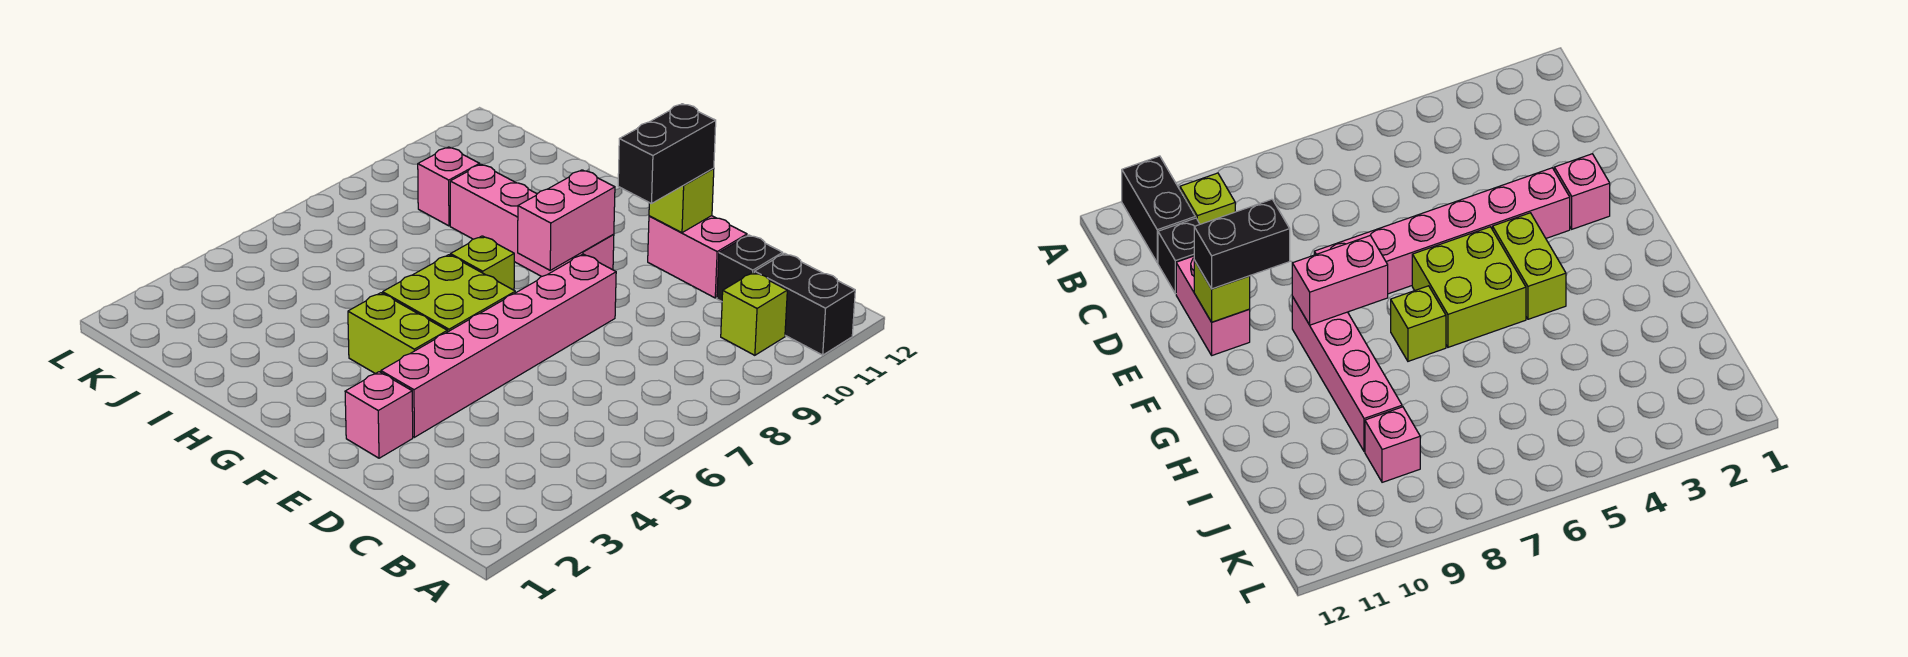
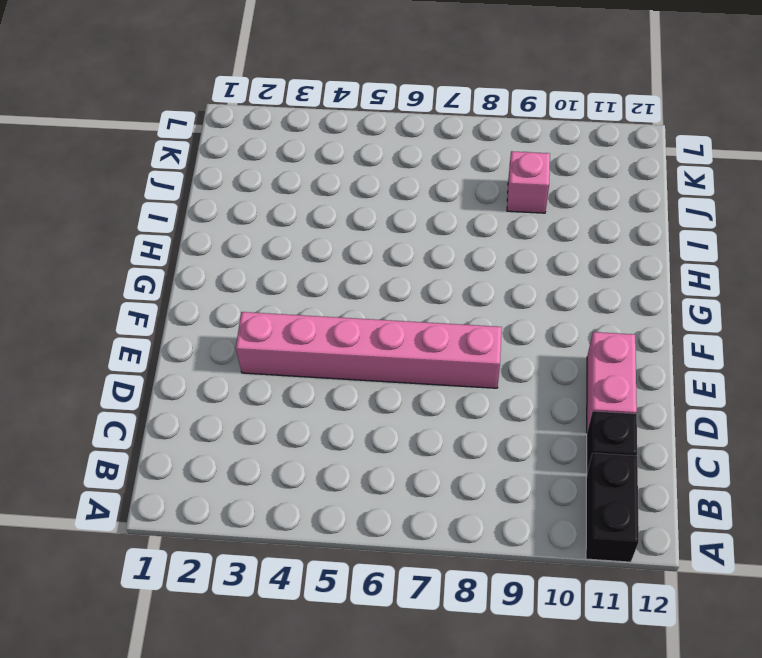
none -> lime brick B10 level 1
none -> pink brick E2 level 1
none -> lime brick F4:G4 level 1

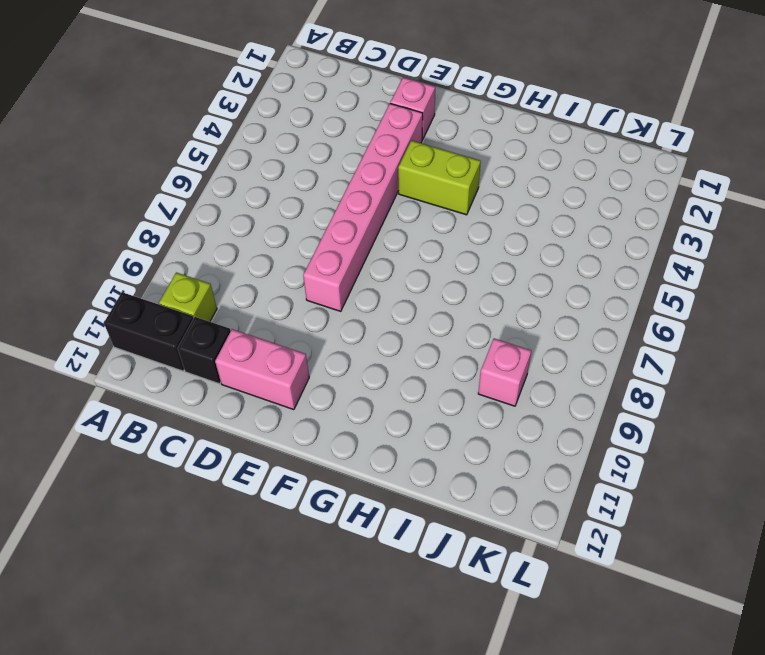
none -> lime brick F5:G6 level 1
none -> pink brick F9:I9 level 1
none -> lime brick G7 level 1

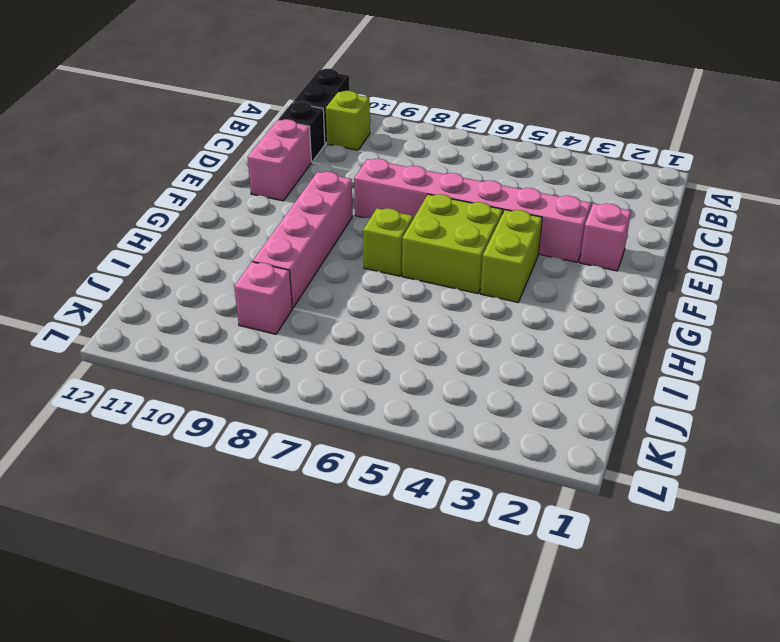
none -> lime brick E11 level 2
none -> pink brick F8:F9 level 2
none -> black brick E10:E11 level 3

